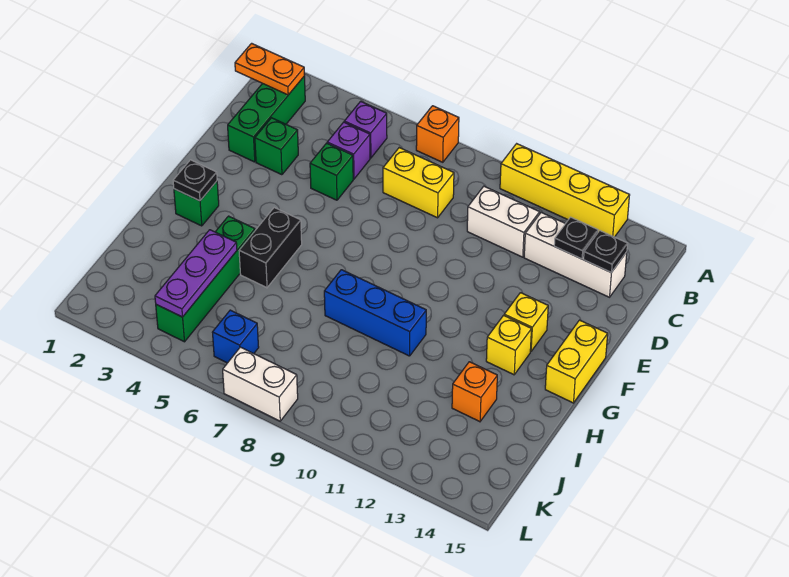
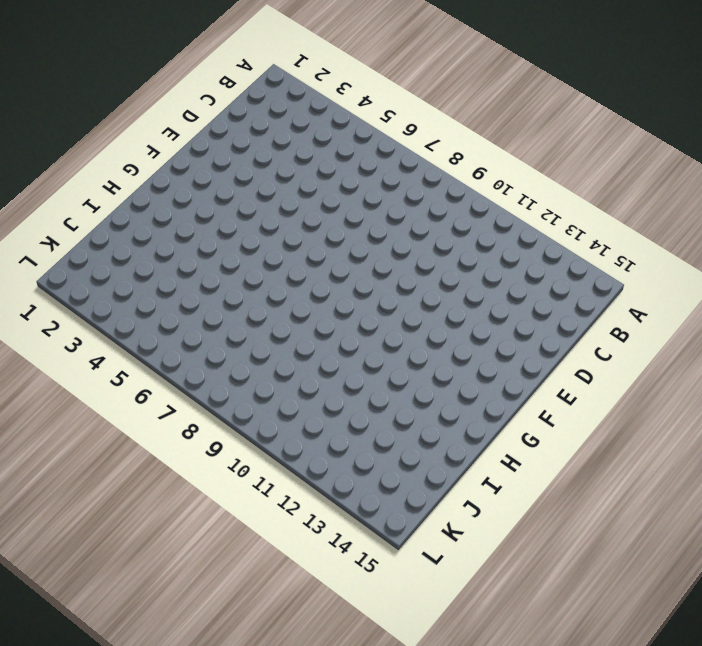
none -> orange brick A7 level 1
none -> yellow brick A10:A13 level 1
none -> green brick B2:D2 level 1

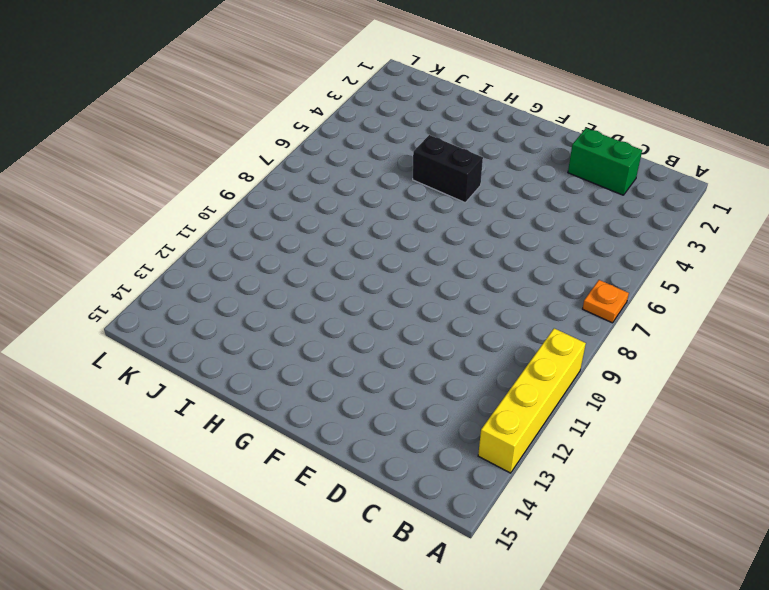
orange plate A7 level 1 -> orange brick A7 level 1
green brick C2:D2 level 1 -> green brick B2:D2 level 1
none -> purple brick B5 level 1
none -> purple brick C5 level 1
none -> yellow brick C7:C8 level 1

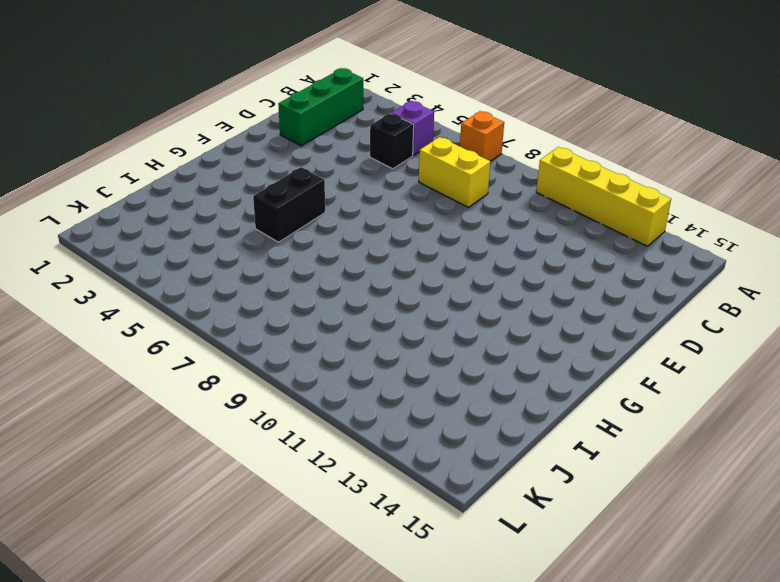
black brick C5 level 1 -> purple brick C5 level 1
none -> white brick C10:C11 level 1
none -> white brick C12:C14 level 1
none -> green brick D3 level 1

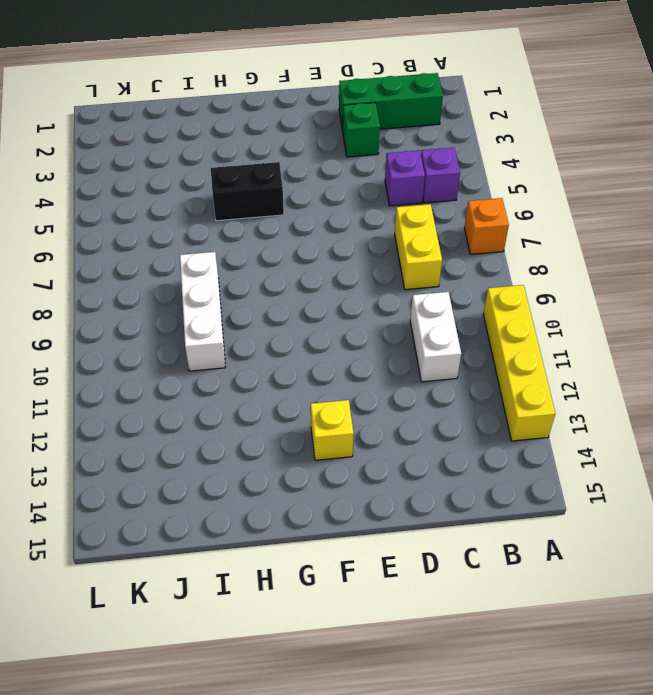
white brick I8:I10 level 1 -> white brick C12:C14 level 1
none -> green brick D5 level 1
none -> yellow brick F15:G15 level 1
none -> green brick G2 level 1

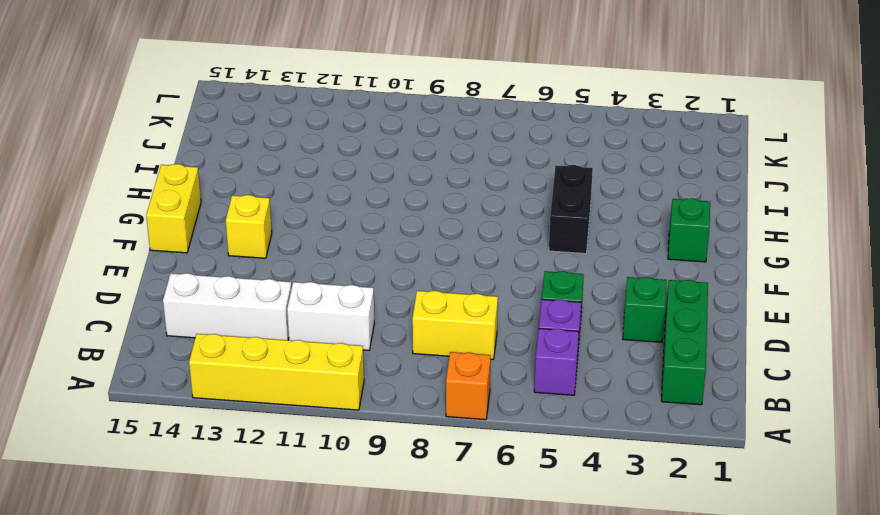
none -> yellow brick G13 level 1
none -> green brick H4:K4 level 1
none -> blue brick H8:H10 level 1

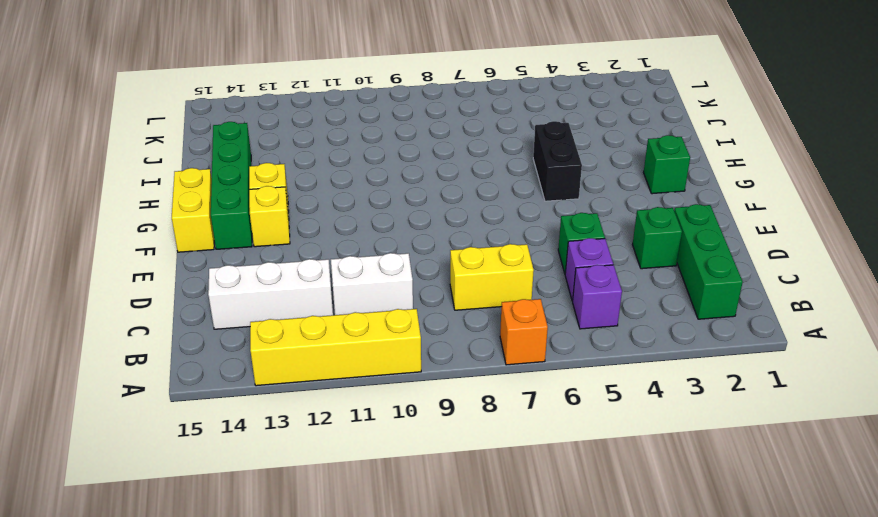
green brick F14:I14 level 1 -> green brick H4:K4 level 1
none -> blue brick H8:H10 level 1
none -> orange brick I13 level 1
none -> blue brick K6 level 1

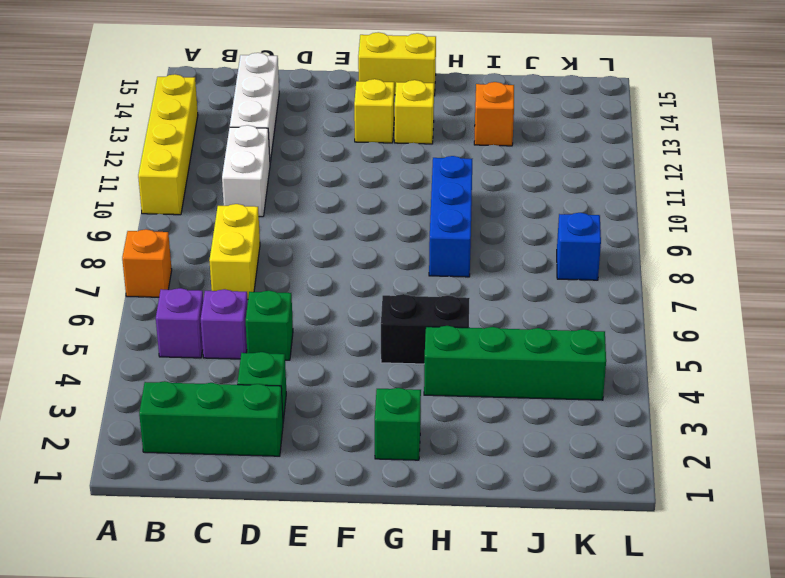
blue brick K8 level 1 -> blue brick K6 level 1
none -> white brick L7:L8 level 1
none -> orange plate B1:B2 level 2
none -> black plate C13 level 2

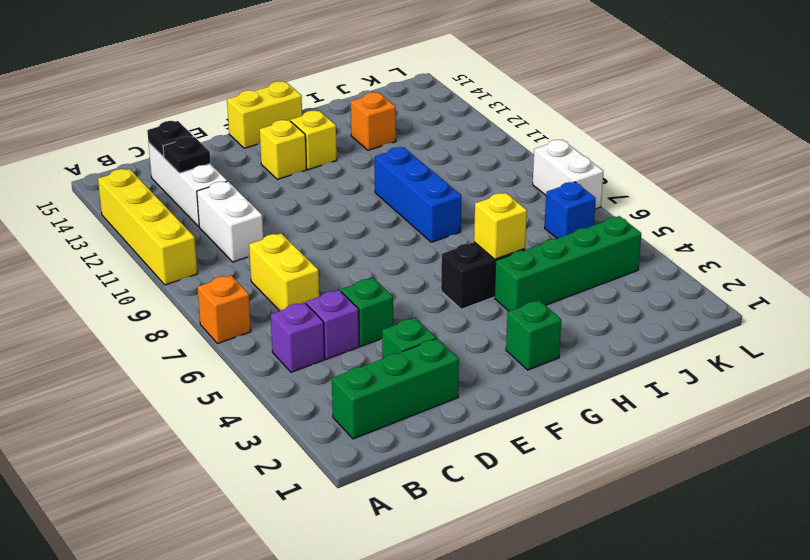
yellow brick H5 level 2 -> none
none -> orange plate B1:B2 level 2
none -> black plate G2 level 2
none -> purple plate I4:K4 level 2

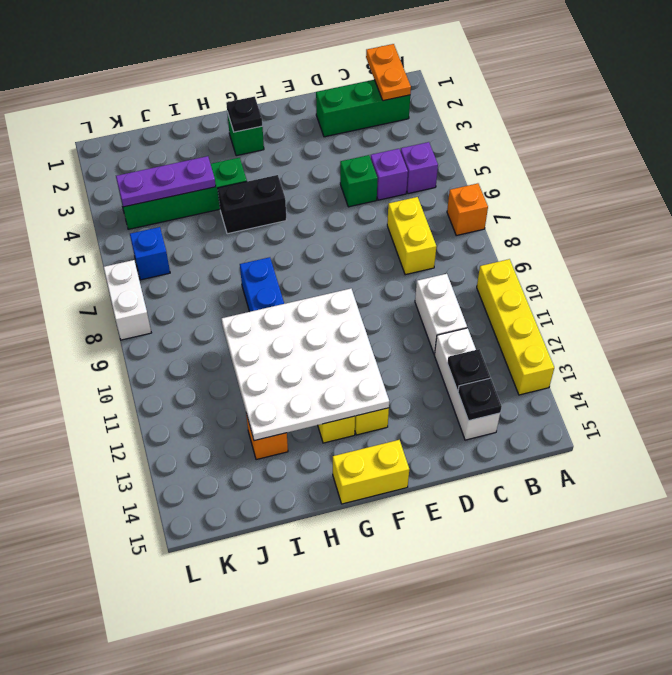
white plate F10:I13 level 2 -> none
none -> green brick D3 level 1

